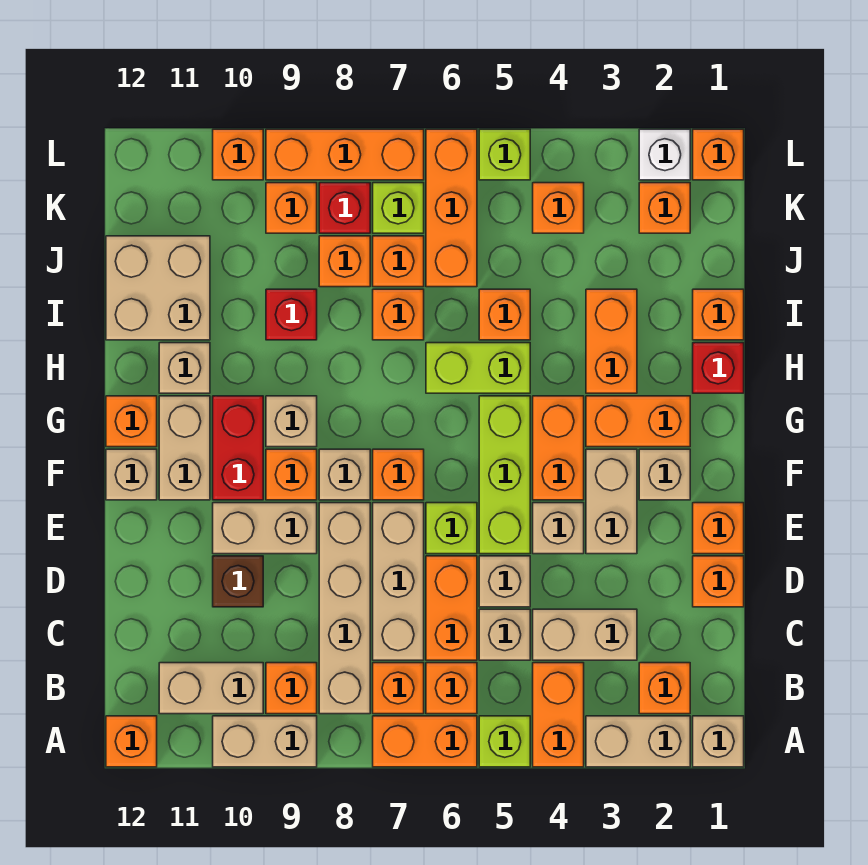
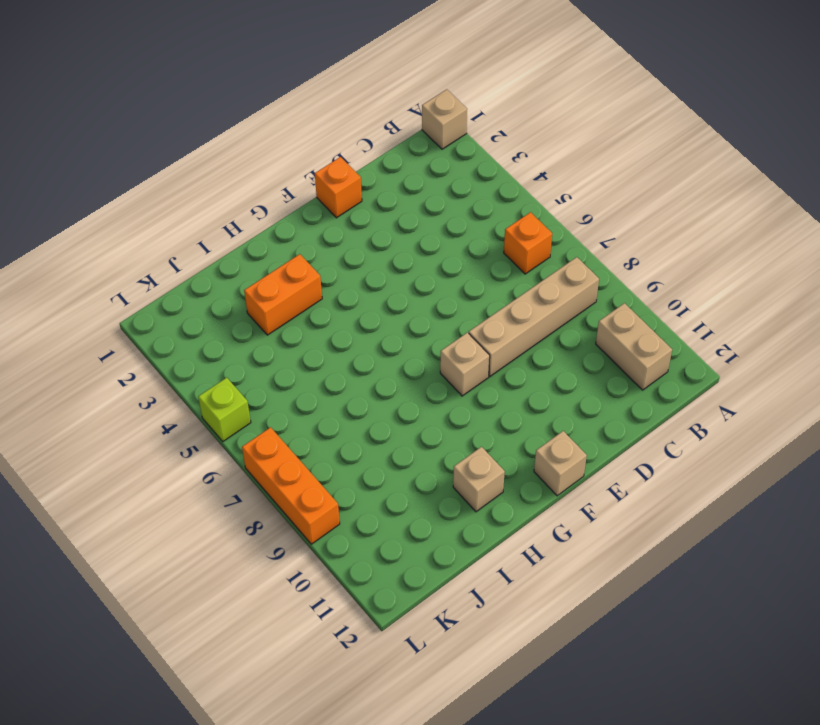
none -> tan brick A2:A3 level 1
none -> orange brick A4:B4 level 1
none -> lime brick A5 level 1
none -> orange brick A6:A7 level 1

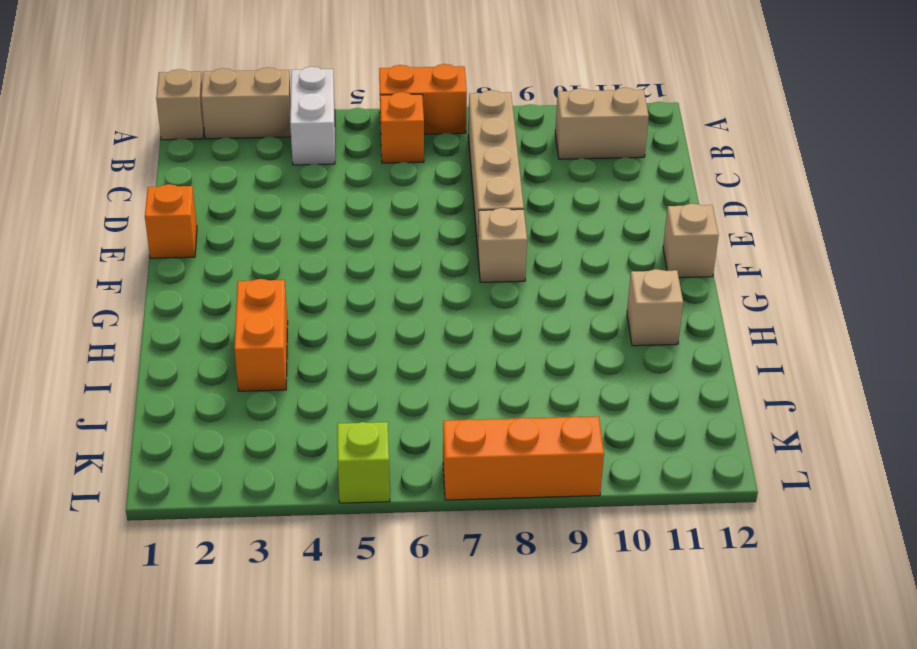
white brick A4:B4 level 1 -> orange brick A4:B4 level 1
none -> lime brick A5 level 1
none -> tan brick A9:A10 level 1
none -> orange brick A12 level 1
none -> orange brick B2 level 1

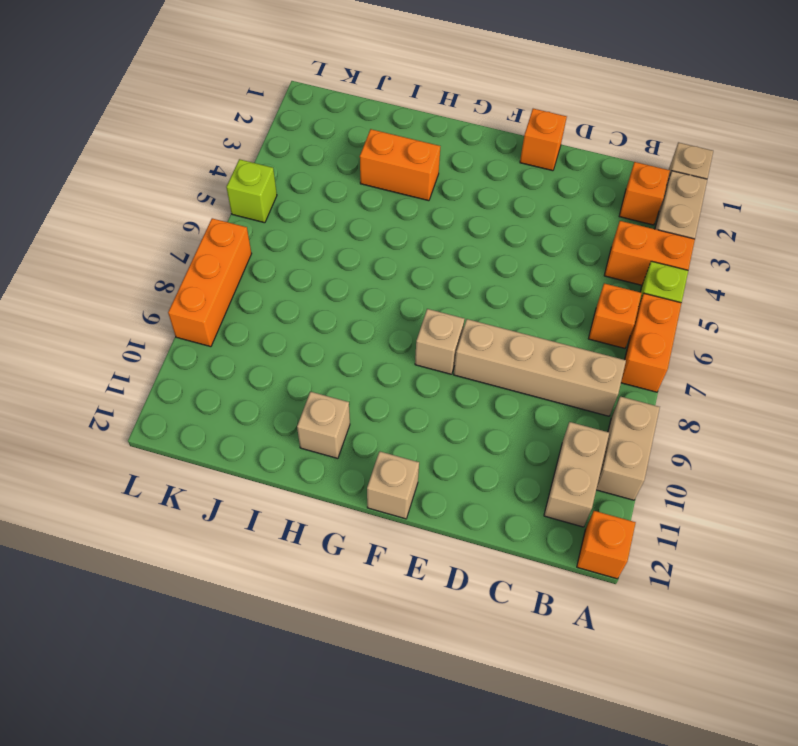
none -> orange brick B7 level 1
none -> orange brick B9 level 1
none -> tan brick C3:C4 level 1
none -> tan brick C5 level 1

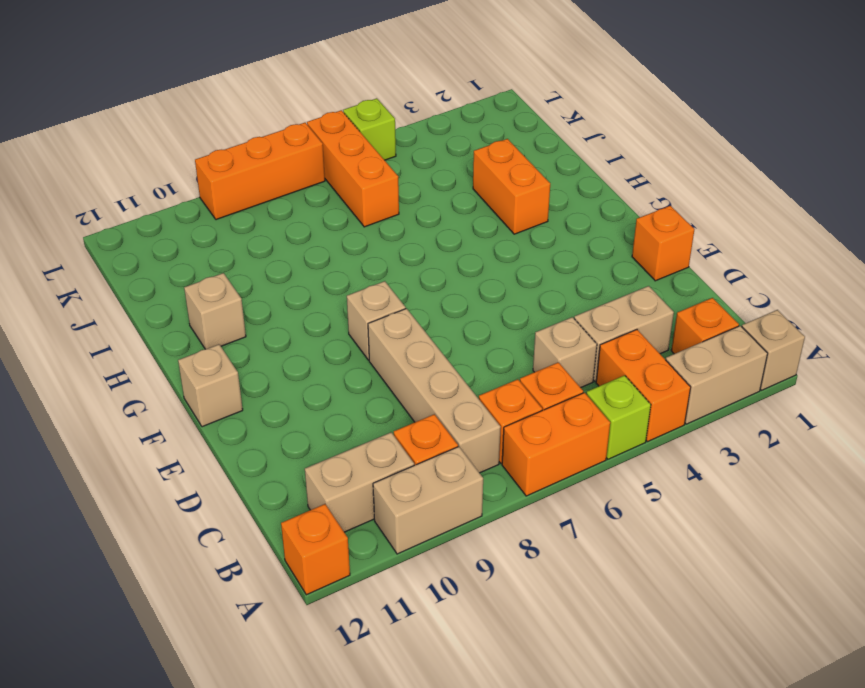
none -> orange brick C6:D6 level 1
none -> tan brick C7:E7 level 1
none -> orange brick D1 level 1
none -> tan brick D5 level 1

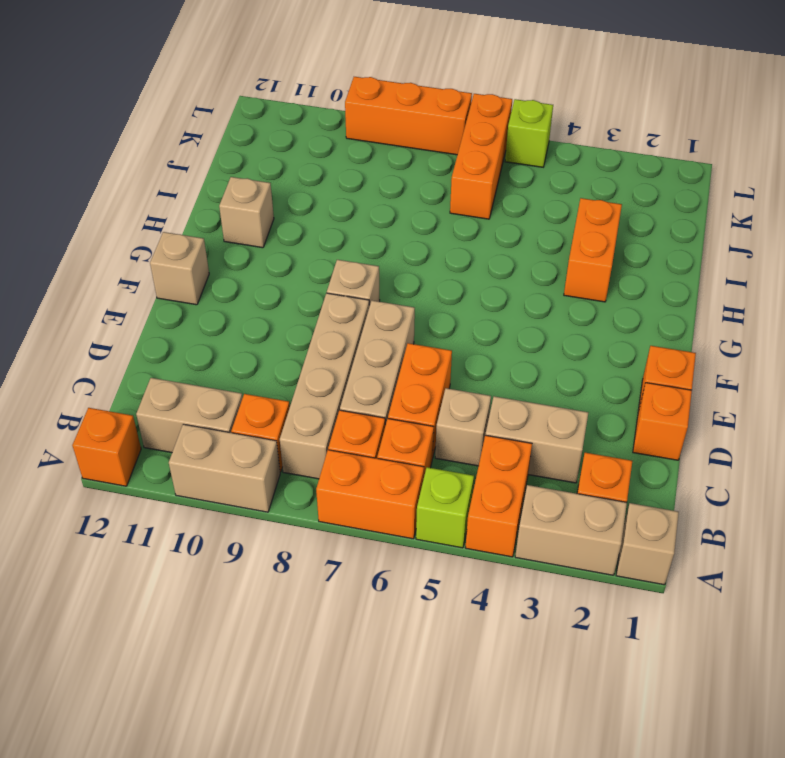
none -> tan brick D5 level 1
none -> brown brick D10 level 1
none -> tan brick E3:F3 level 1
none -> tan brick E4 level 1

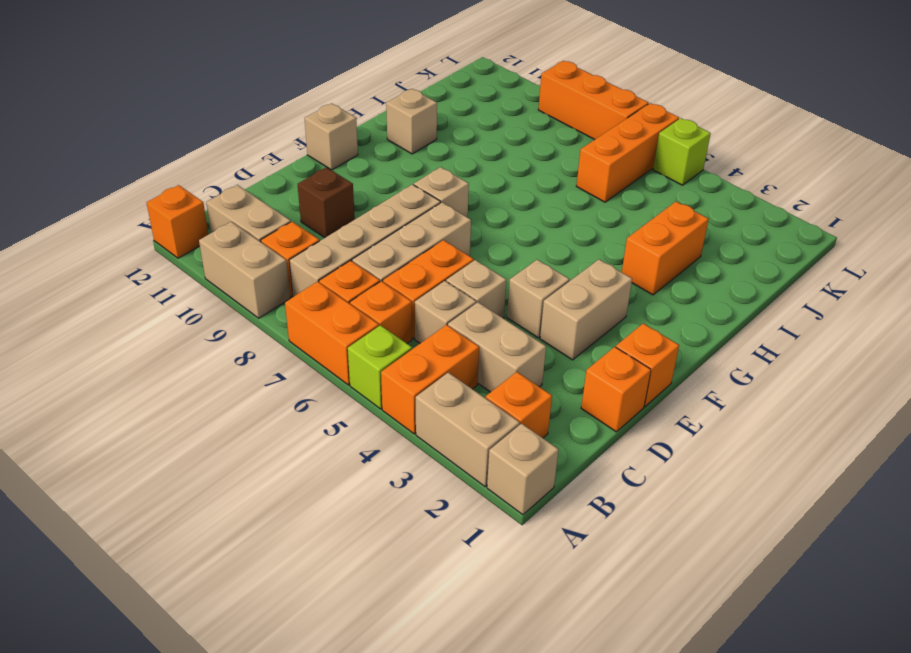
none -> lime brick E5:G5 level 1
none -> lime brick E6 level 1
none -> tan brick E9:E10 level 1
none -> tan brick F2 level 1

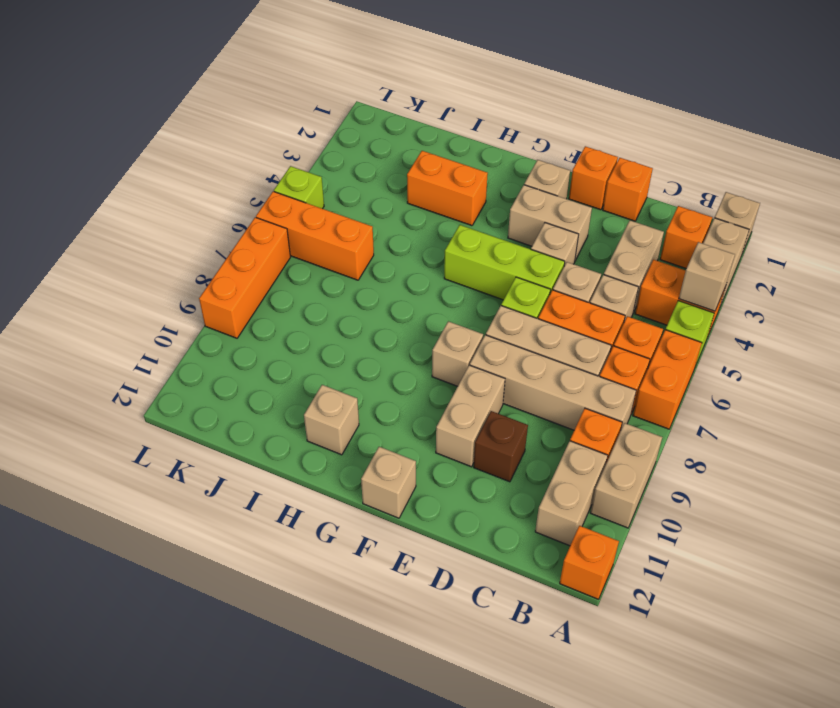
tan brick A4 level 2 -> tan brick G9 level 1
none -> orange brick F4:G4 level 1
none -> orange brick F7 level 1
none -> orange brick F9 level 1
none -> red brick F10:G10 level 1

